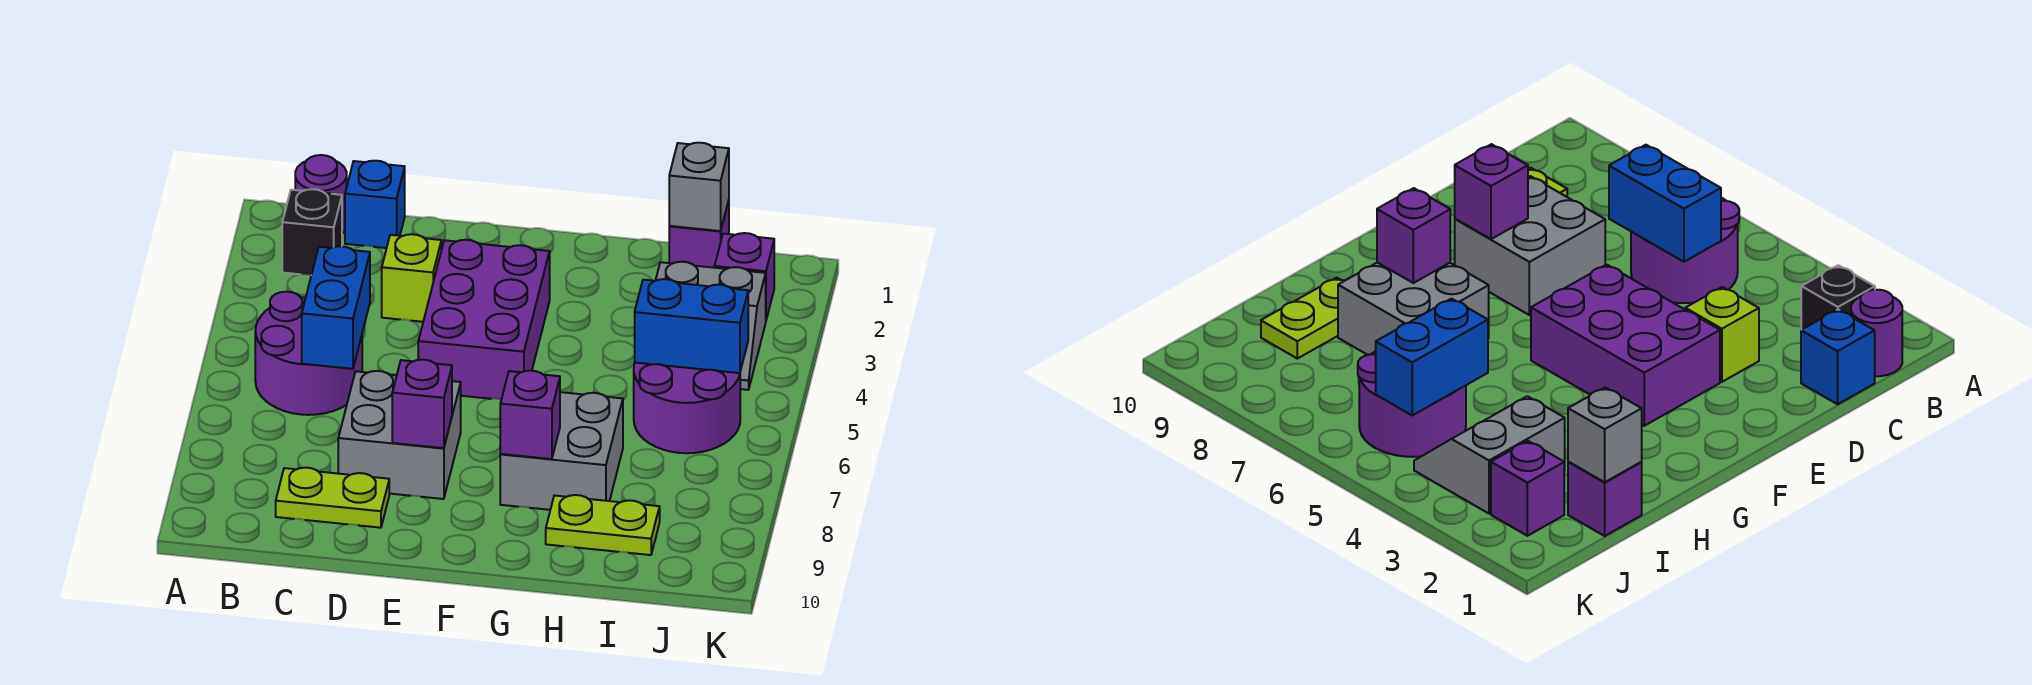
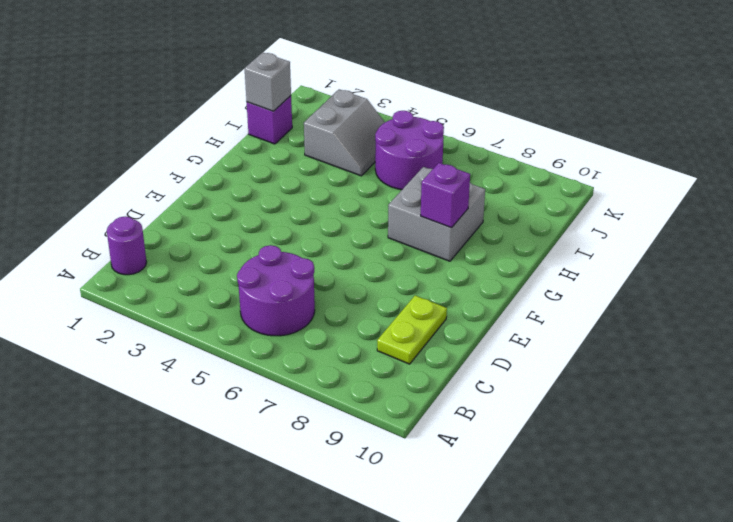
none -> black brick B2 level 1
none -> blue brick C1 level 1
none -> lime brick D3 level 1

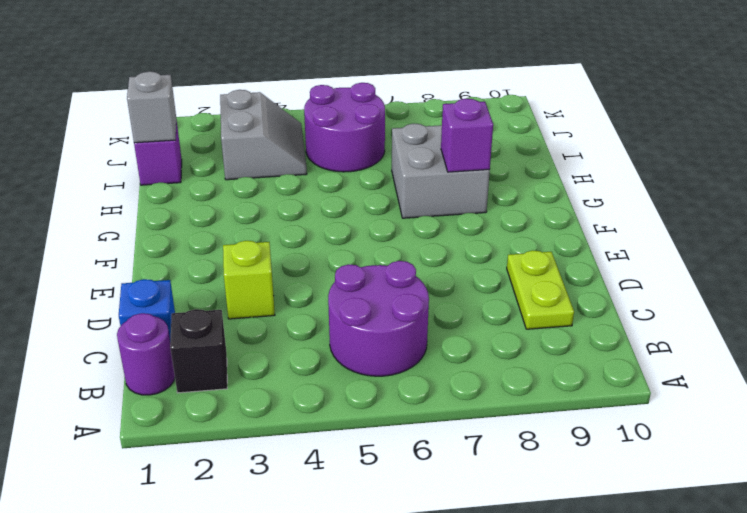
none -> grey brick D7:E8 level 1
none -> purple brick E3:F5 level 1
none -> lime plate H9:I9 level 1

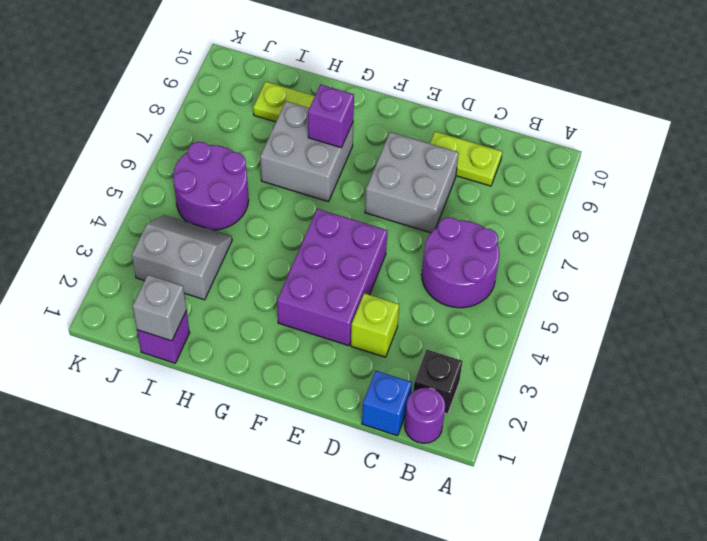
none -> purple brick J2 level 1
none -> blue brick C5:C6 level 2
none -> purple brick E8 level 2

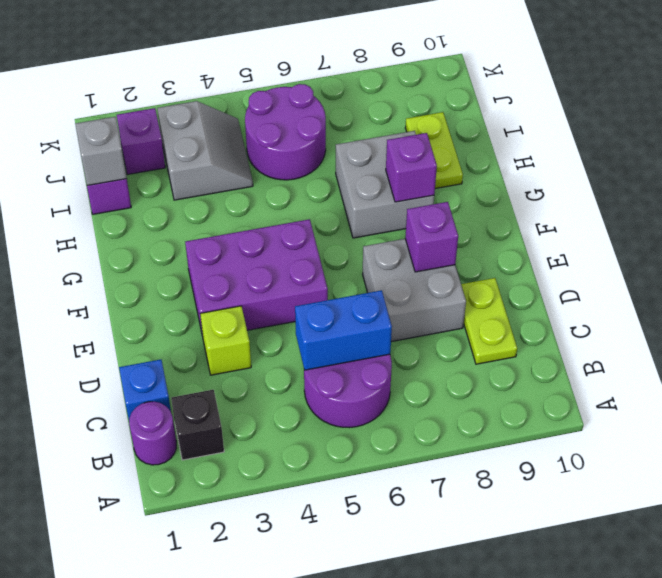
none -> blue brick I5:J5 level 2

